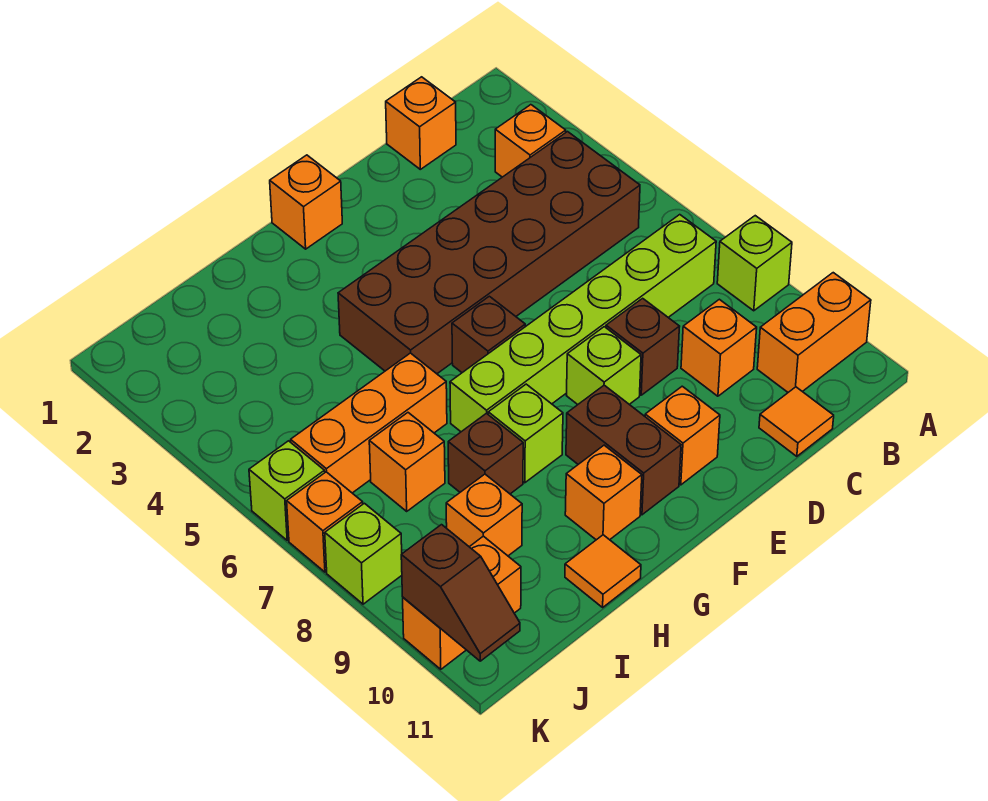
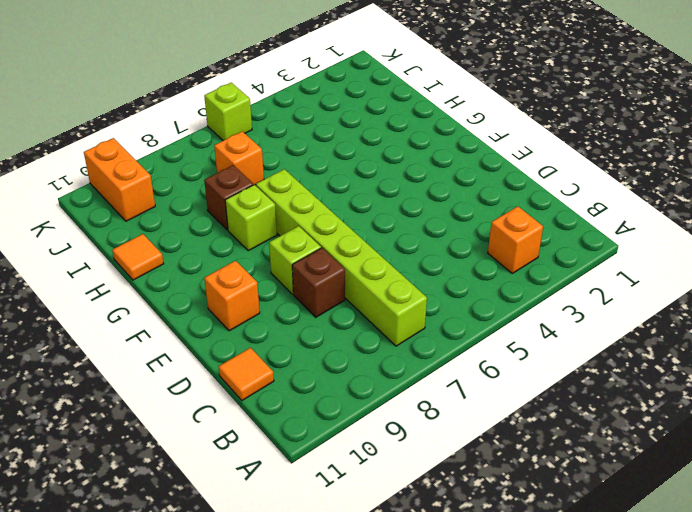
none -> lime brick A8 level 1
none -> orange brick A10:B10 level 1
none -> brown brick B4:G5 level 1

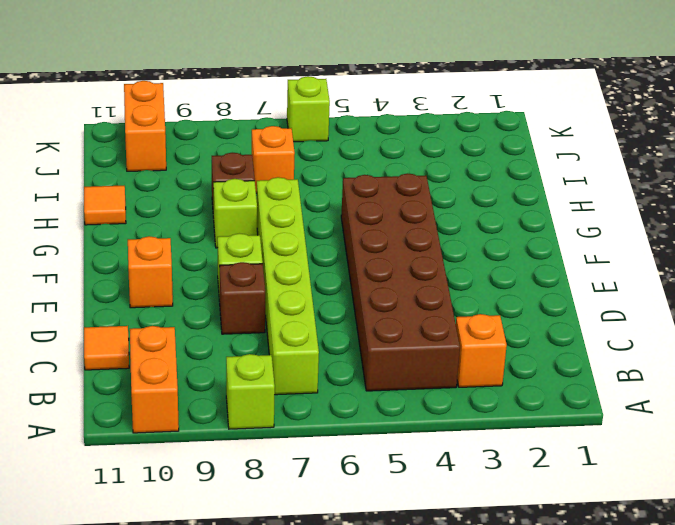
none -> orange brick C1 level 1
none -> orange brick C9 level 1
none -> orange brick F1 level 1

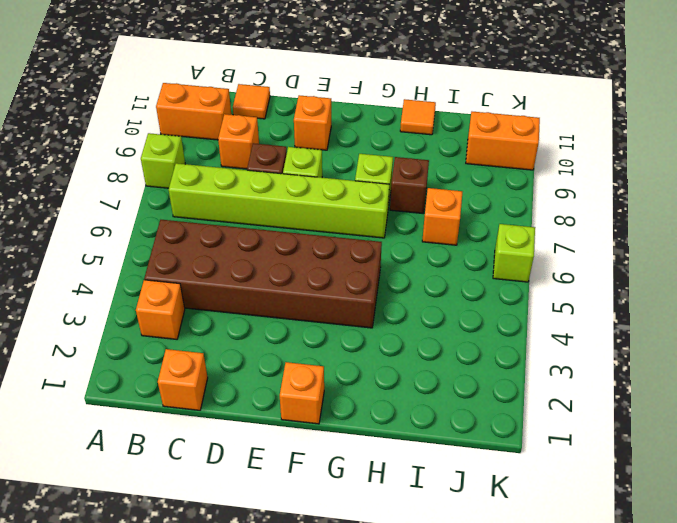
none -> brown brick F6 level 1
none -> brown brick F9:F10 level 1
none -> orange brick G10 level 1

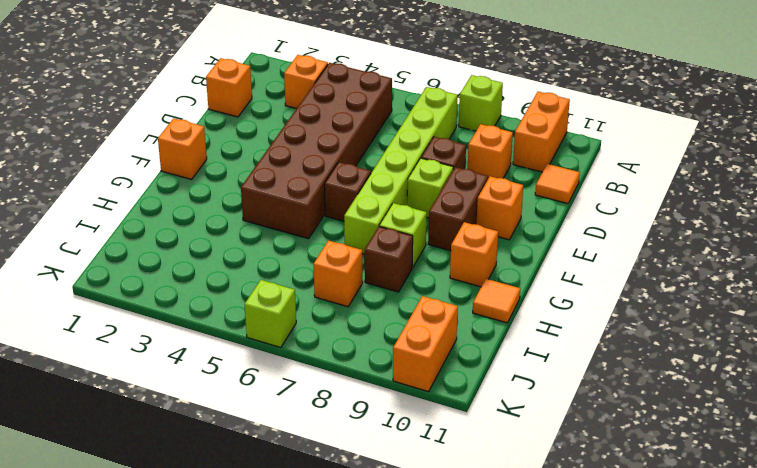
brown brick E9:F9 level 1 -> brown brick F9:F10 level 1
none -> orange brick H6:J6 level 1
none -> orange brick I9 level 1
none -> orange brick K7 level 1

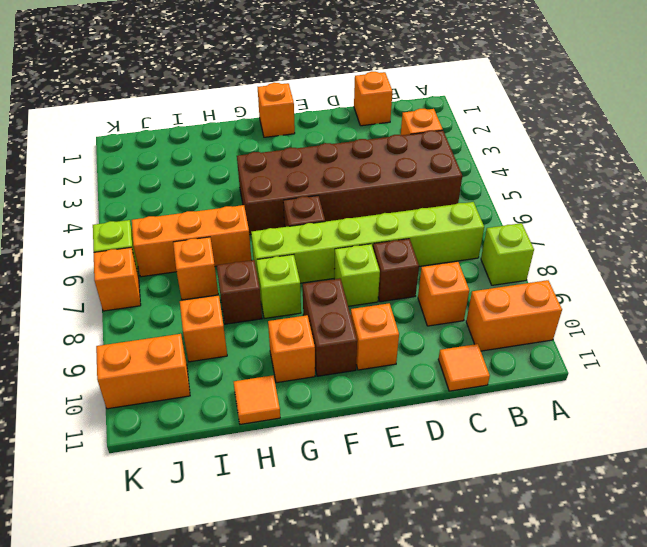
none -> lime brick K8 level 1
none -> brown slope K10:K11 level 2 top 10

